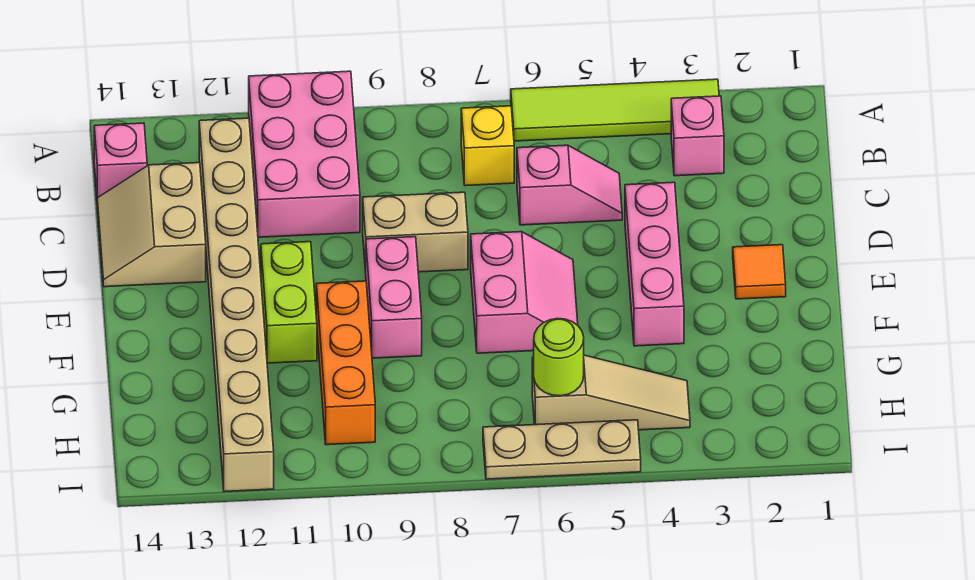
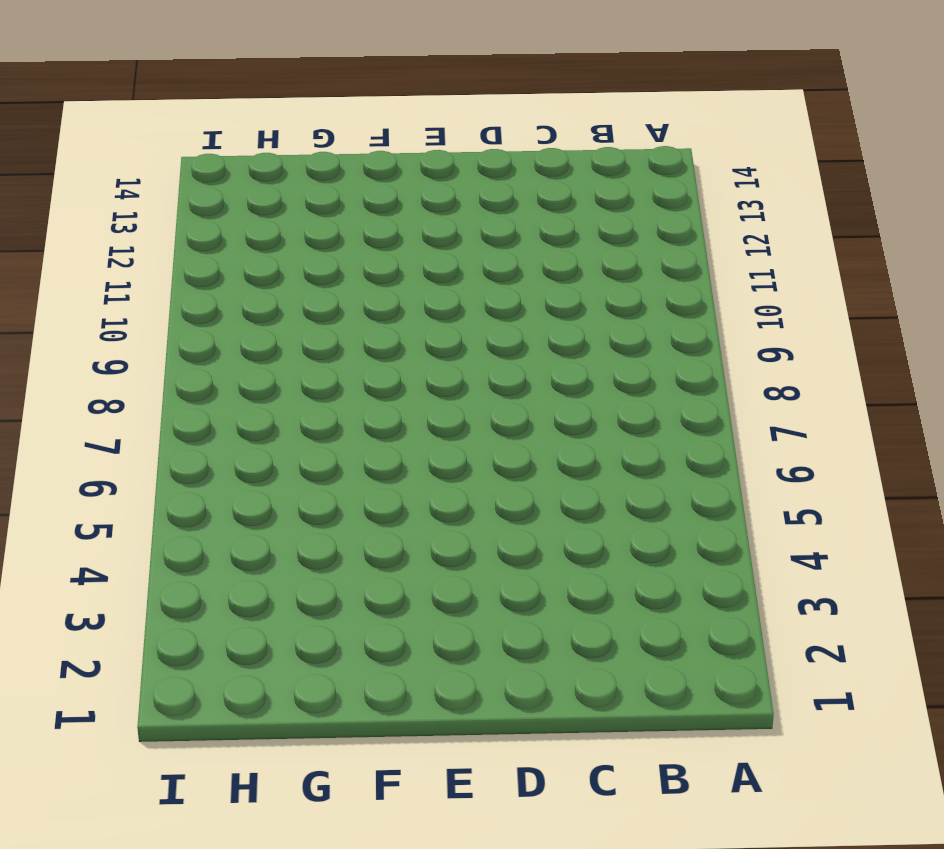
none -> lime tile A3:A6 level 1
none -> pink brick A10:C11 level 1
none -> pink brick B3 level 1

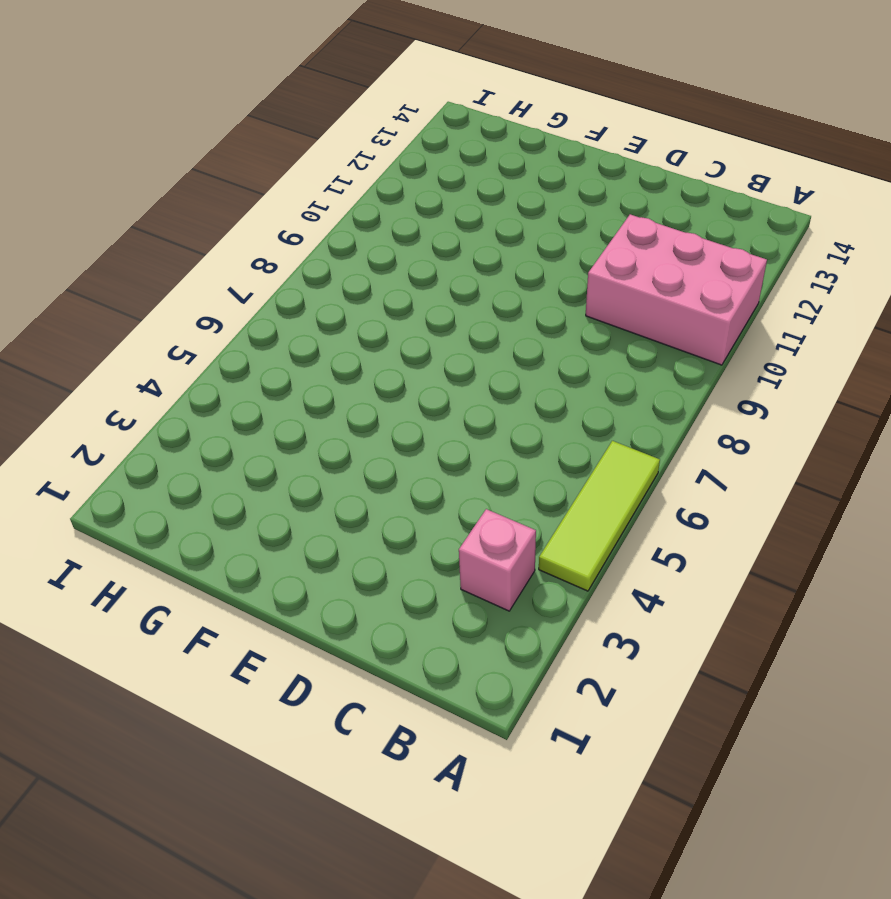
lime tile A4:A6 level 1 -> lime tile A3:A6 level 1
none -> yellow brick B7 level 1
none -> tan brick B12:I12 level 1
none -> pink brick B14 level 1

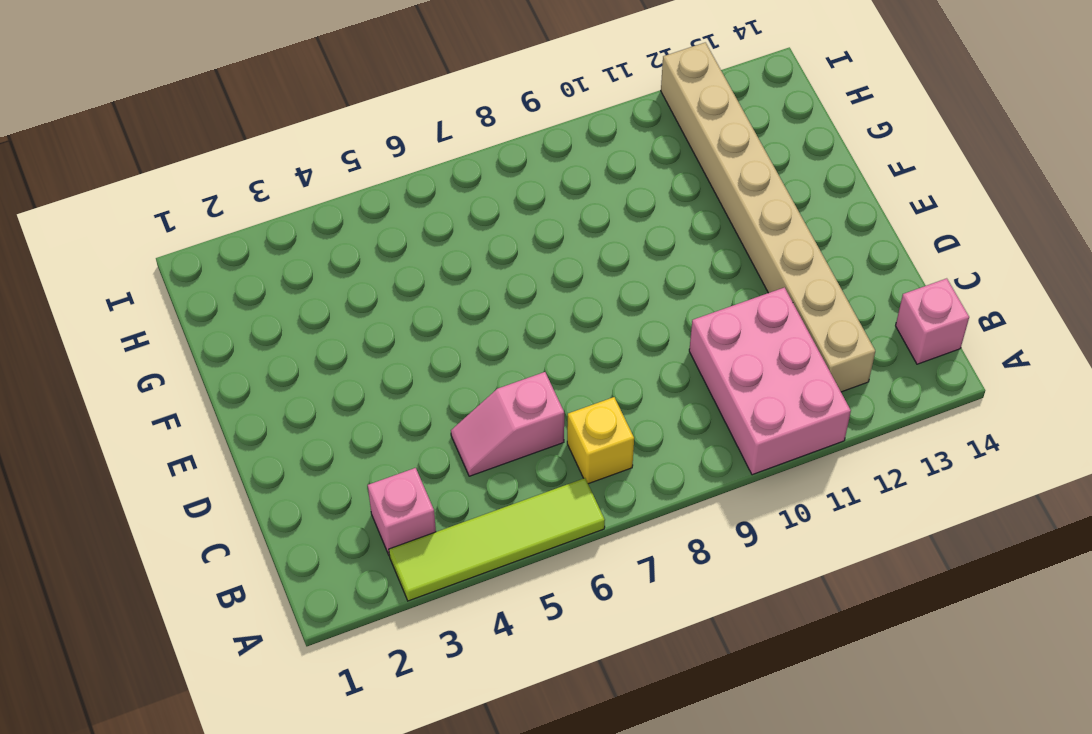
none -> tan slope C13:D14 level 1 top 13
none -> pink brick D4:F4 level 1
none -> tan brick D8:D9 level 1

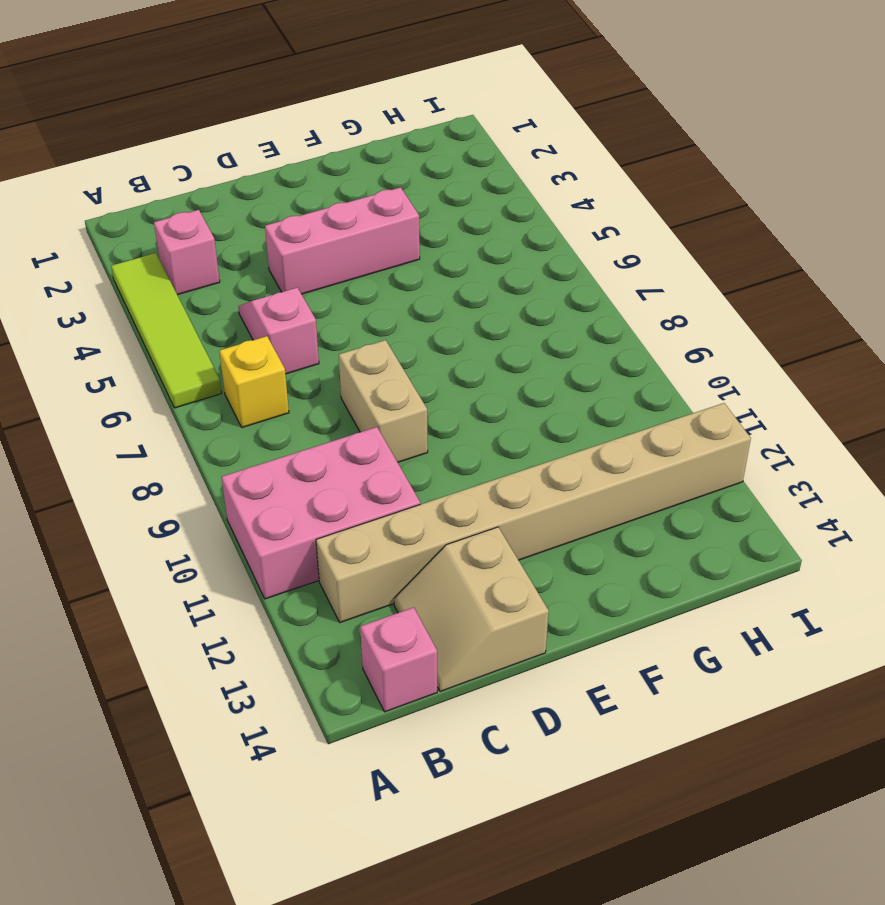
tan slope C13:D14 level 1 top D -> tan slope C13:D14 level 1 top 13
none -> orange tile E2 level 1
none -> pink slope E6:F7 level 1 top 7
none -> pink brick E9:F9 level 1

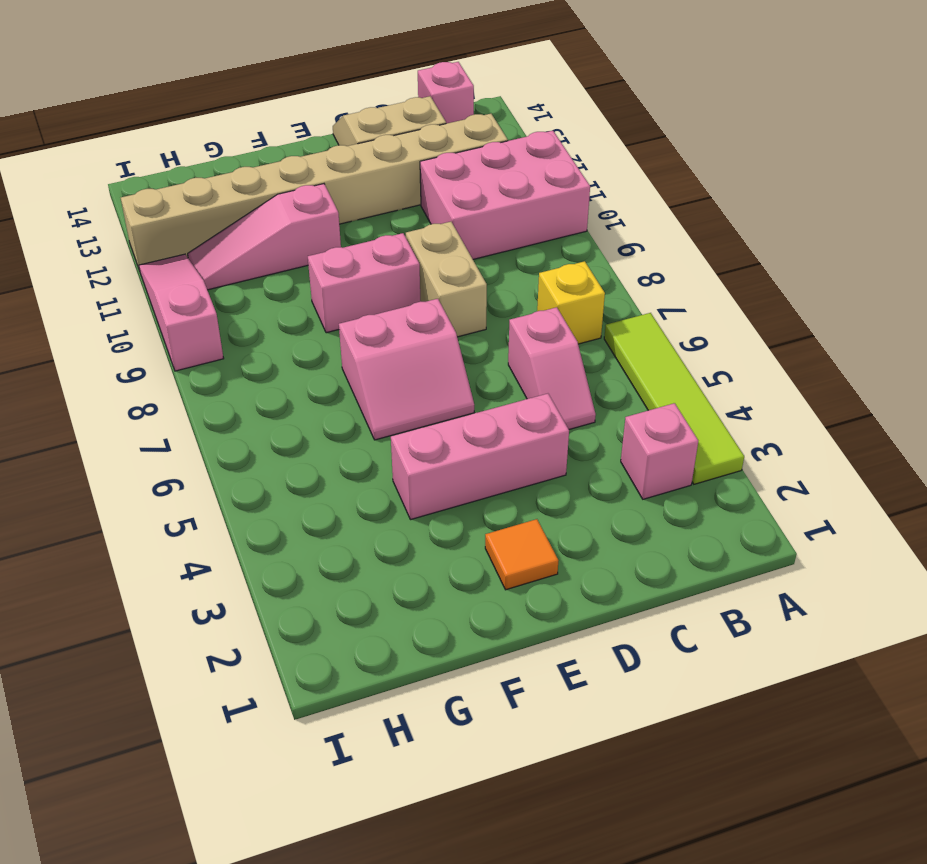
pink slope F11:H11 level 1 top F -> lime brick E11:F11 level 1
pink slope I9:I11 level 1 top 9 -> none
none -> orange brick F10:H10 level 1
none -> tan slope H4:H6 level 1 top 6
none -> tan plate I5:I7 level 1

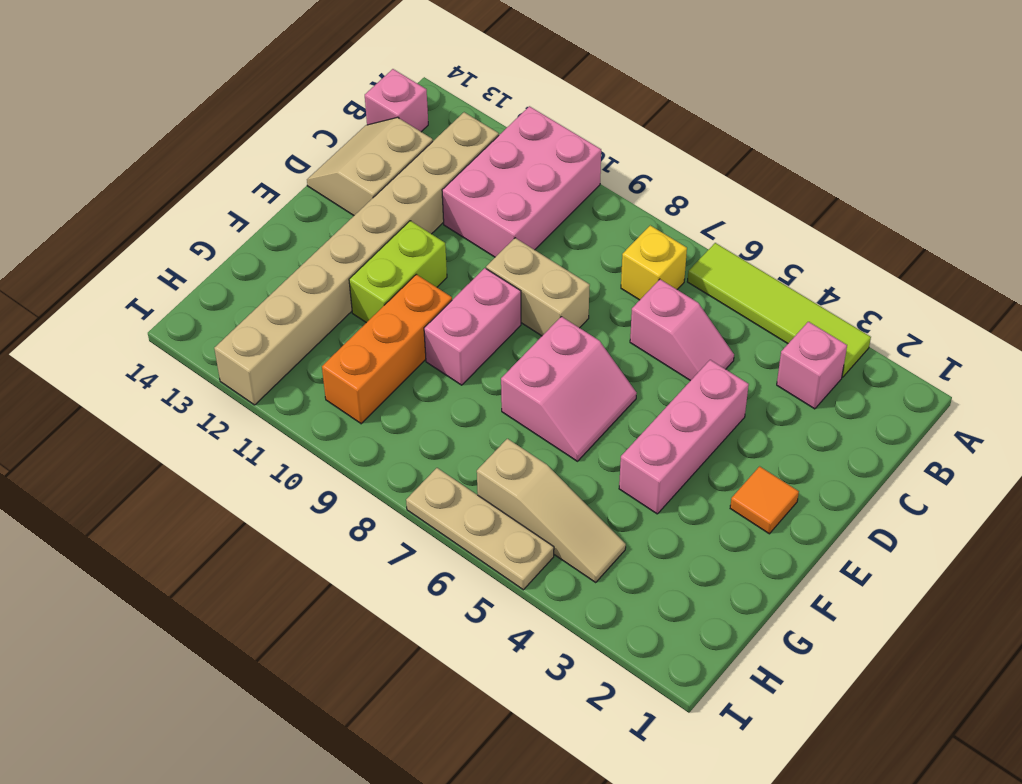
none -> lime round brick H6 level 2

